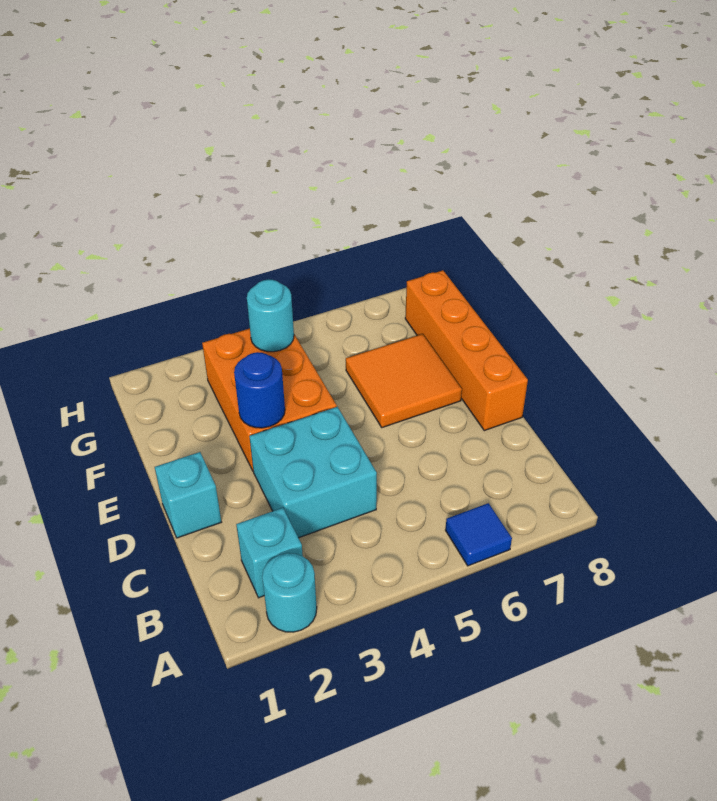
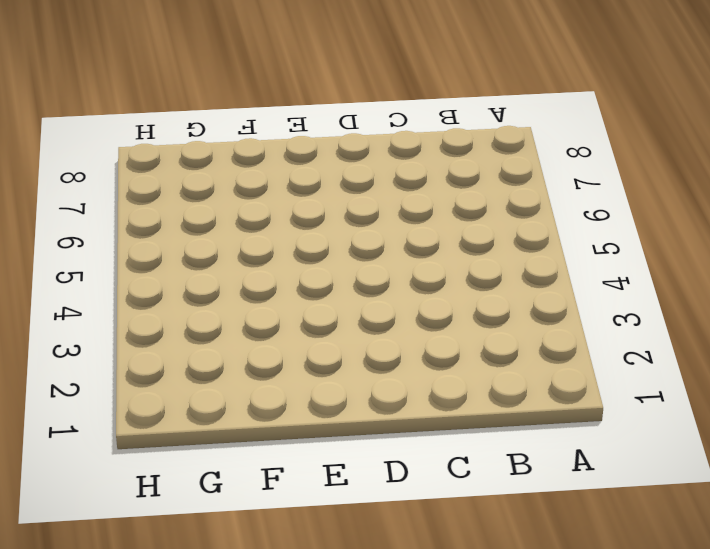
none -> cyan round brick A2 level 1
none -> blue tile A6 level 1

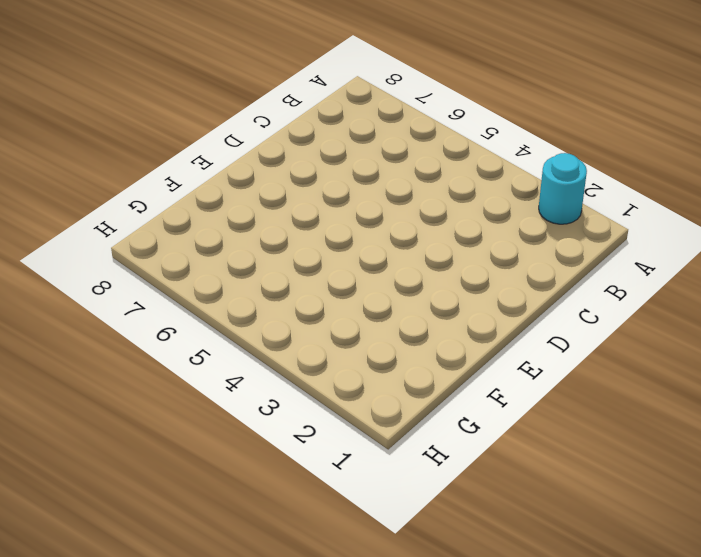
none -> blue tile A6 level 1
none -> cyan brick B2 level 1

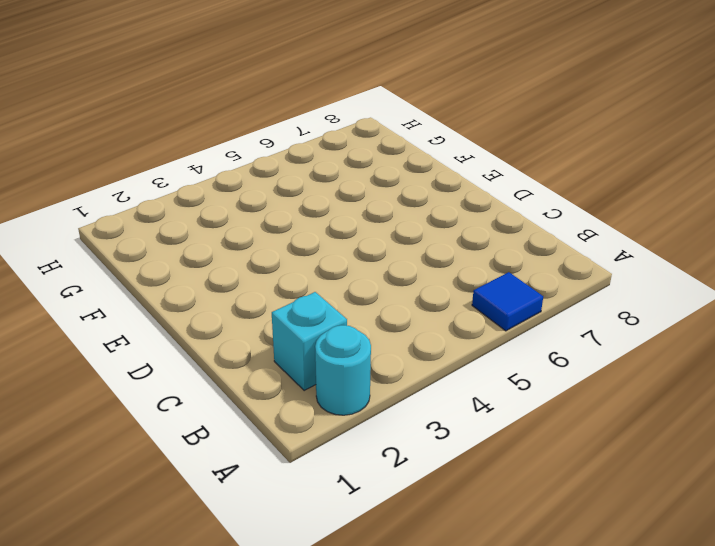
none -> cyan brick C3:D4 level 1
none -> cyan brick D1 level 1

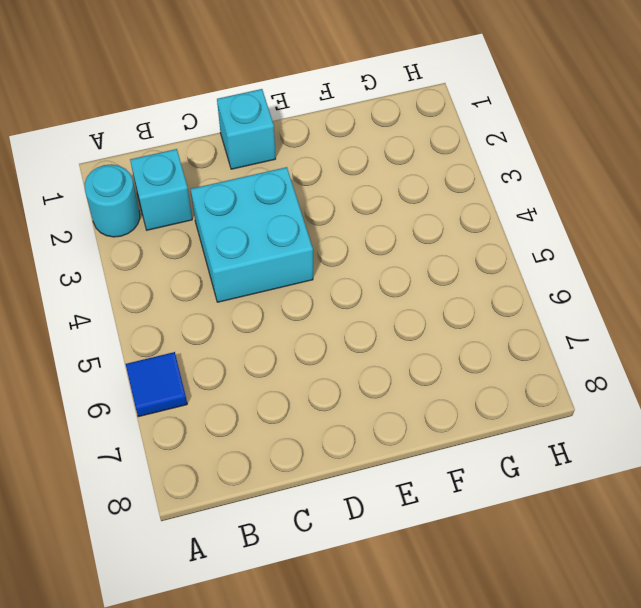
none -> orange brick D8:G8 level 1
none -> orange brick E3:G4 level 1

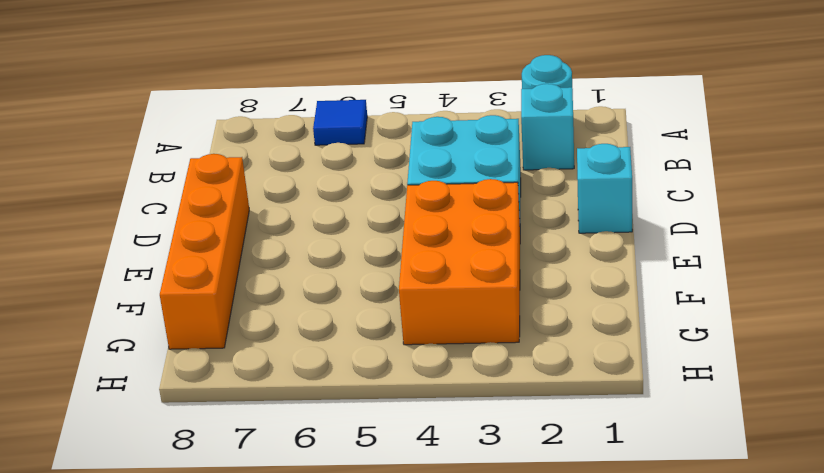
none -> orange tile E6:F7 level 1
none -> blue round brick E3 level 2

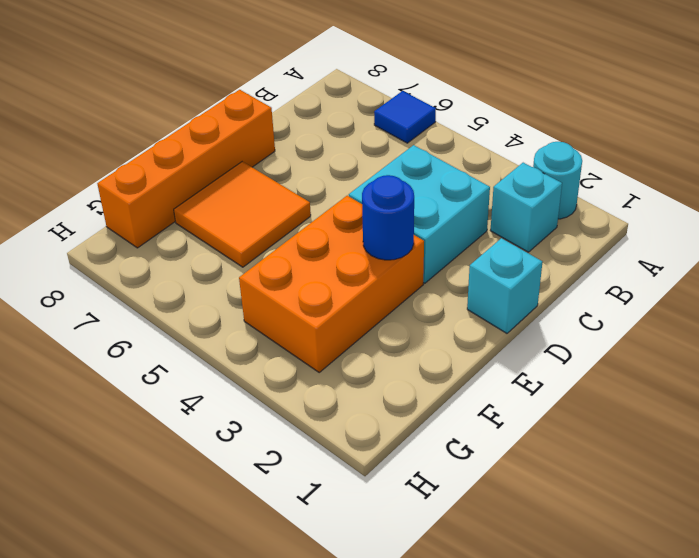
none -> cyan round brick G4 level 2

